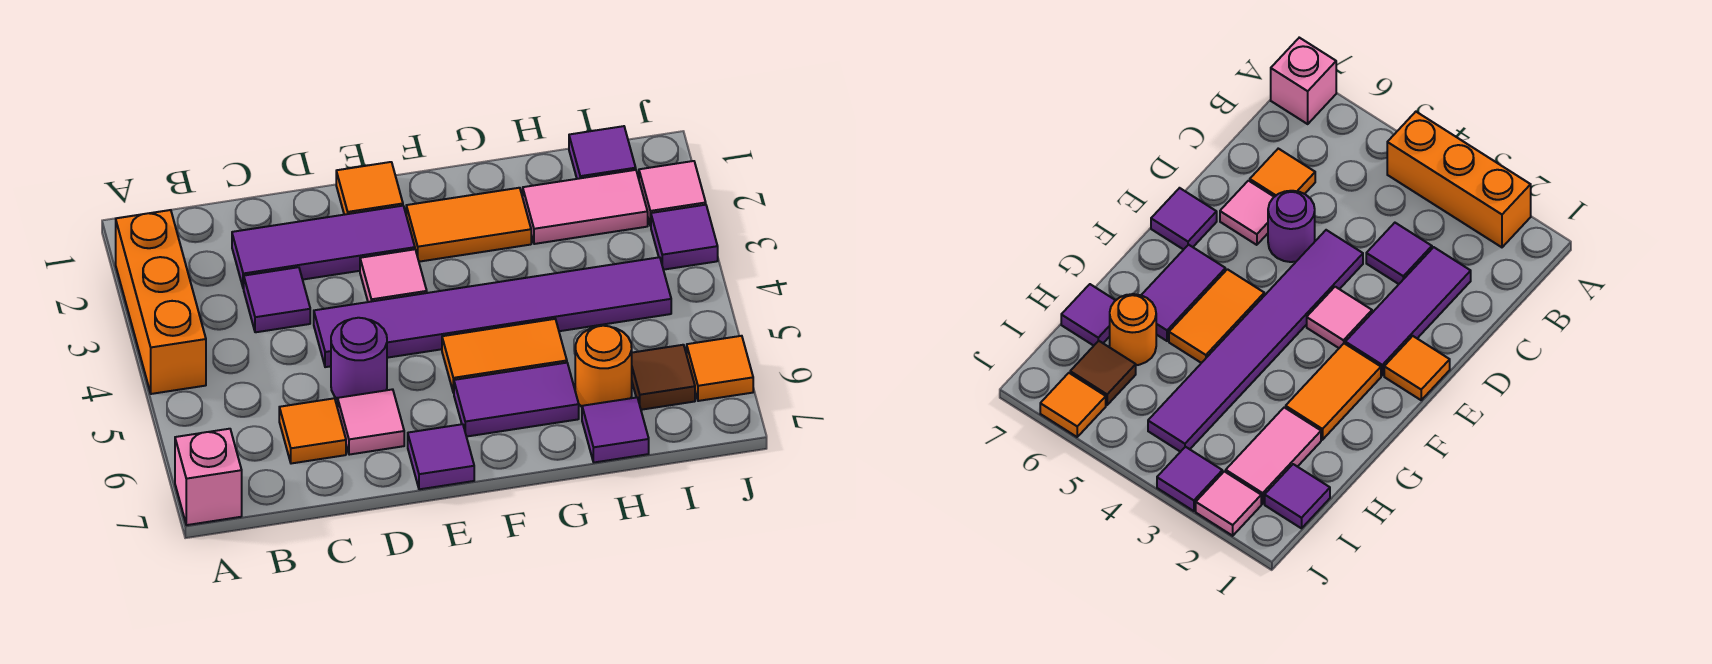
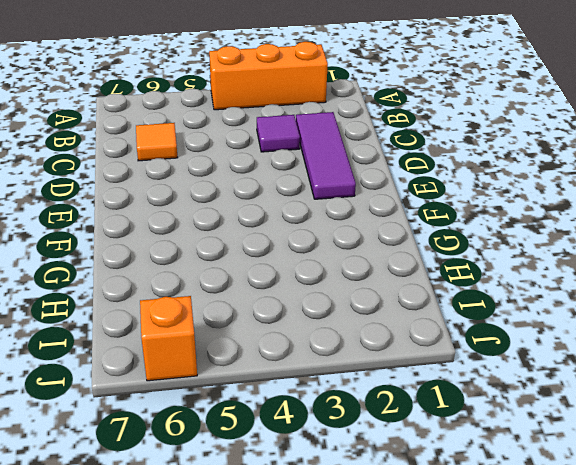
orange brick J6 level 1 -> orange tile J6 level 1
none -> pink brick A7 level 1
none -> purple tile D4:I4 level 1
none -> purple round brick D5 level 1

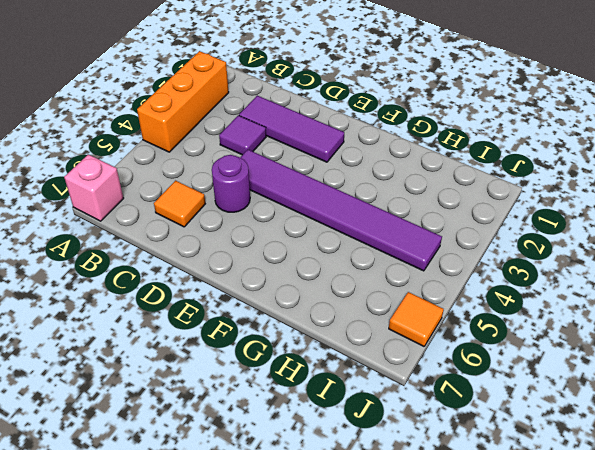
none -> pink tile D6 level 1
none -> orange tile E1 level 1
none -> pink tile E3 level 1

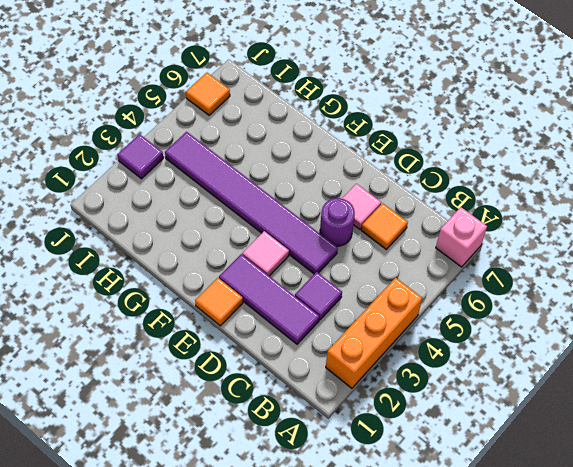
none -> purple tile E7 level 1
none -> orange tile F2:G2 level 1
none -> orange tile F5:G5 level 1

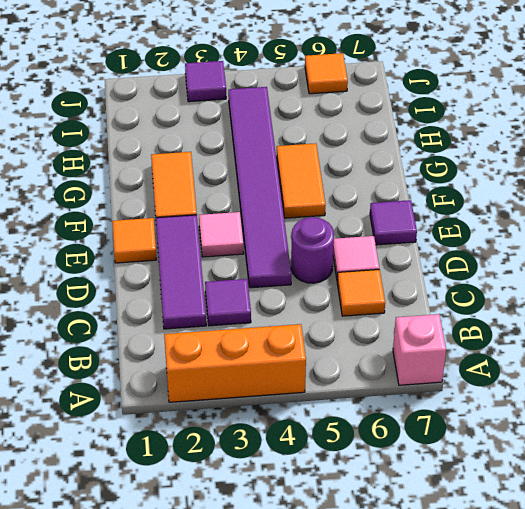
none -> purple tile F6:G6 level 1
none -> pink tile H2:I2 level 1
none -> orange round brick H6 level 1

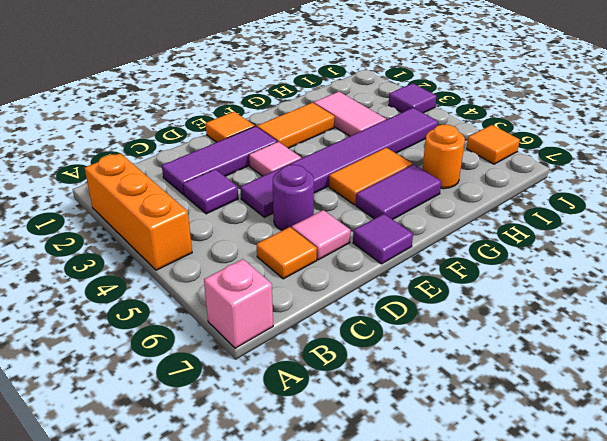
pink tile H2:H3 level 1 -> pink tile H2:I2 level 1
none -> purple tile H7 level 1
none -> purple tile I1 level 1
none -> brown tile I6 level 1

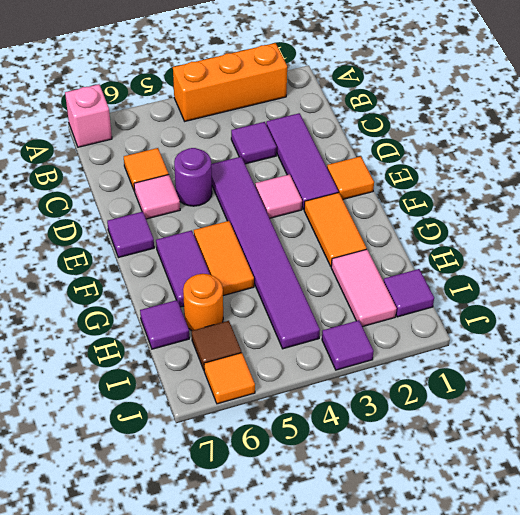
none -> pink tile J2 level 1

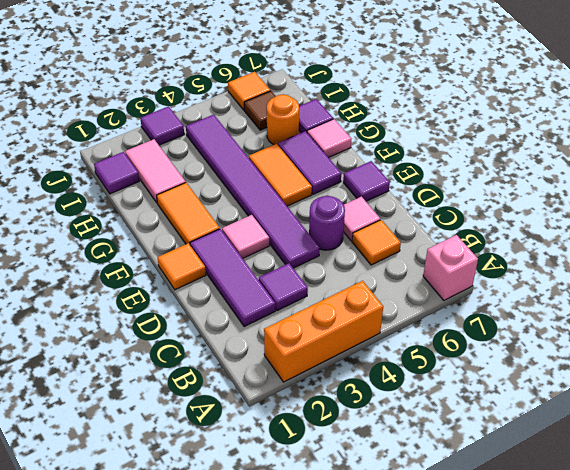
pink tile G7 level 1 -> pink tile J2 level 1

